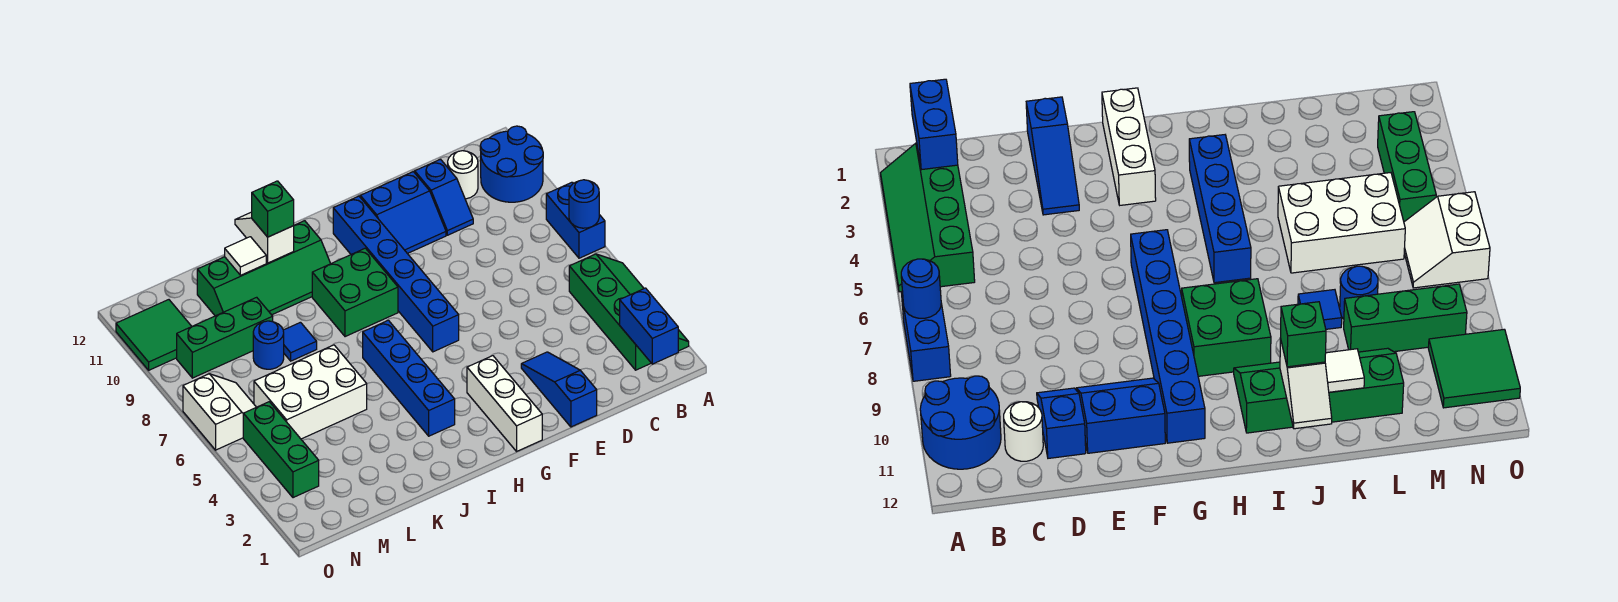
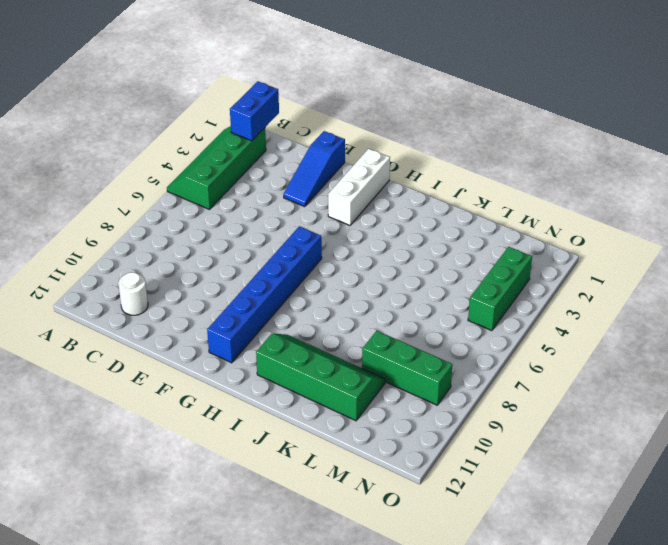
none -> blue brick A7:A8 level 1
none -> blue round brick A10:B11 level 1
none -> blue slope D10:D11 level 1 top 11

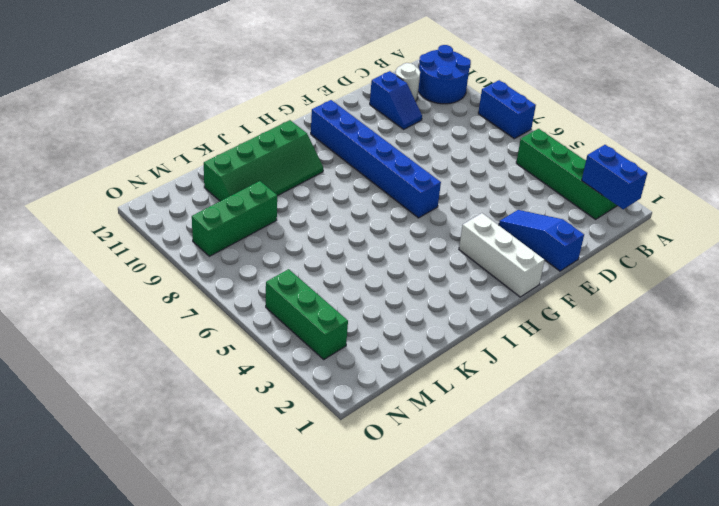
none -> blue slope E10:F11 level 1 top 11
none -> green brick H8:I9 level 1
none -> blue brick I3:I6 level 1

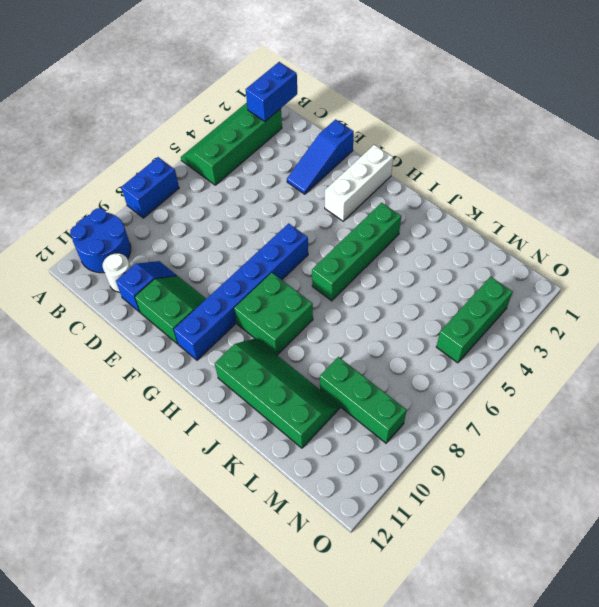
green slope E10:F11 level 1 top 11 -> blue slope E10:F11 level 1 top 11
green brick I3:I6 level 1 -> blue brick I3:I6 level 1
none -> white brick K5:M6 level 1
none -> blue tile K8 level 1
none -> blue round brick L8 level 1

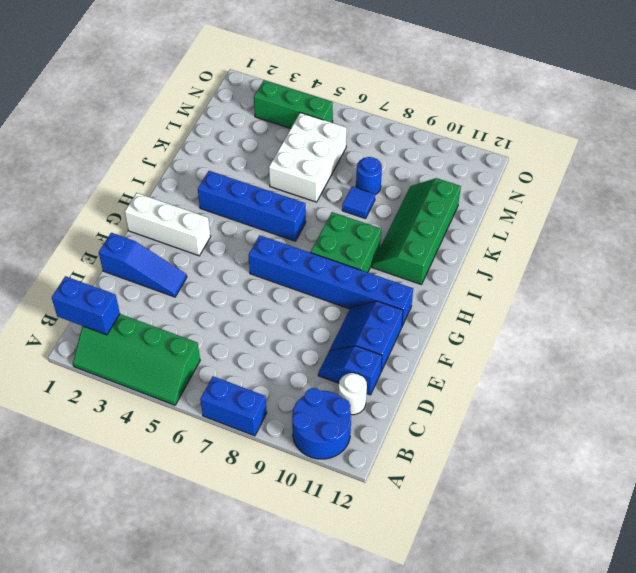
none -> green brick L9:N9 level 1
none -> white slope N6:O7 level 1 top O
none -> green tile N10:O11 level 1

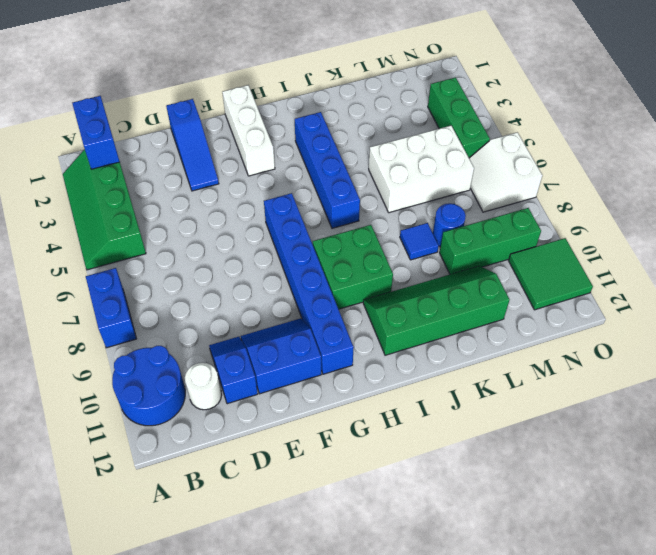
none -> blue round brick A7 level 2
none -> white slope J11:J12 level 2 top 11
none -> white tile K11 level 2

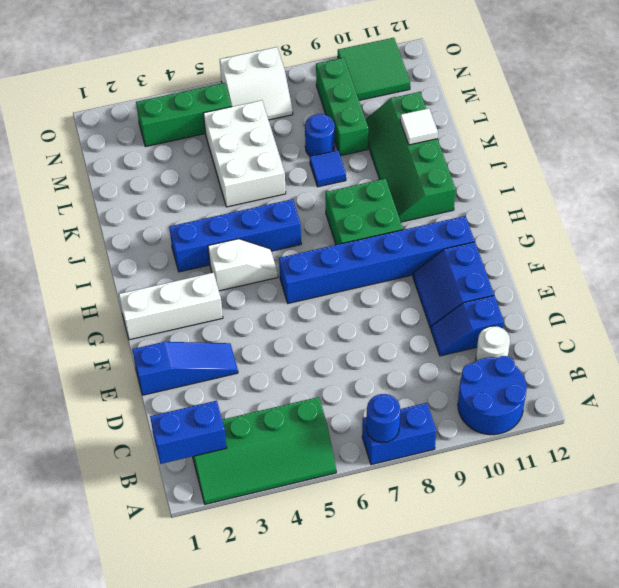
white slope H4:H5 level 1 top 4 -> white slope J11:J12 level 2 top 11
none -> green brick J11 level 3

